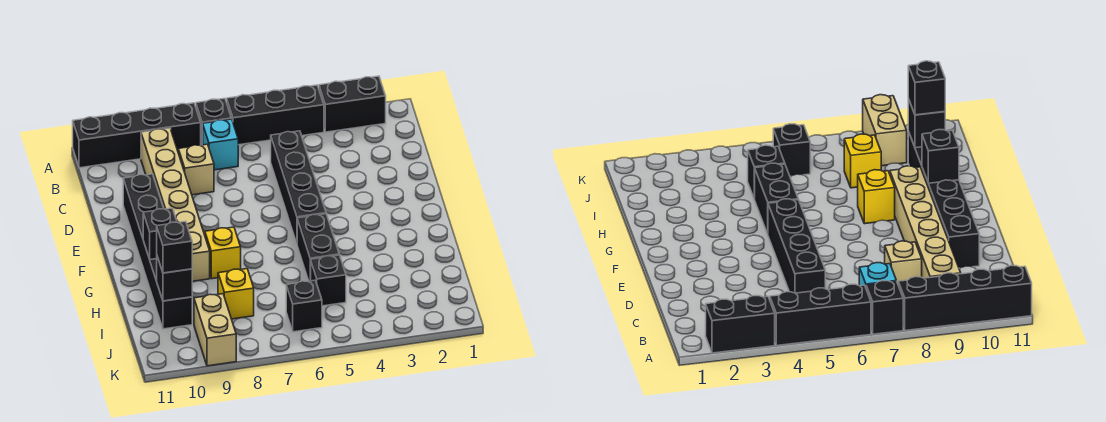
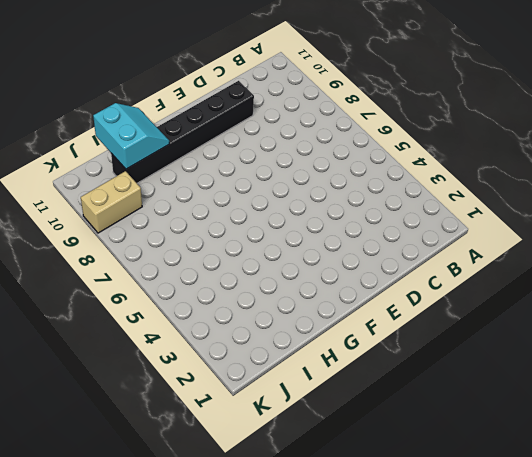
cyan slope H10:I11 level 2 top I -> black brick I10 level 2
none -> black brick A2:A3 level 1
none -> black brick A4:A6 level 1
none -> black brick A7 level 1

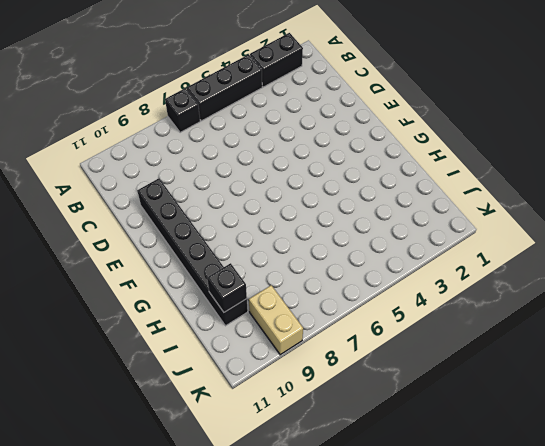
none -> black brick A8:A11 level 1
none -> cyan brick B7 level 1
none -> tan brick B9:G9 level 1

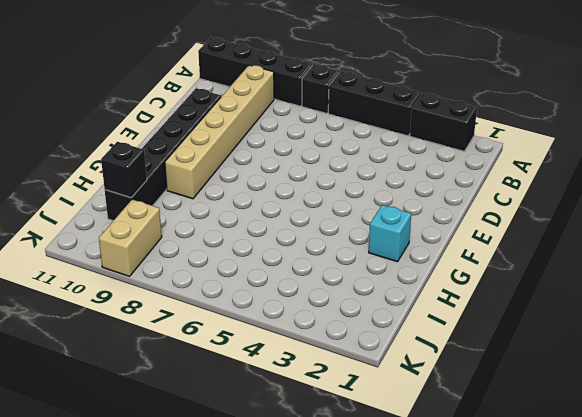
cyan brick G2 level 1 -> cyan brick B7 level 1
none -> black brick C5:F5 level 1
none -> tan brick C8 level 1
none -> black brick G5:H5 level 1

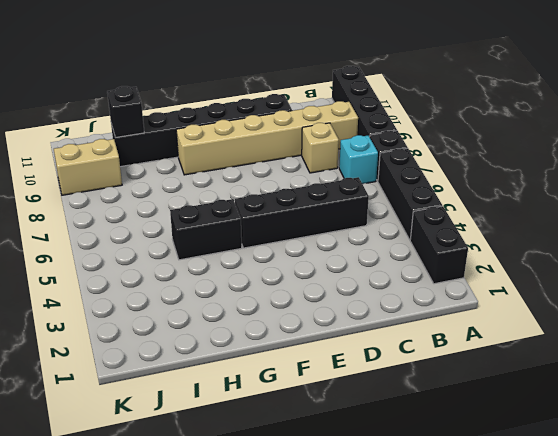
none -> yellow brick G8 level 1
none -> black brick I5 level 1
none -> yellow brick I8 level 1

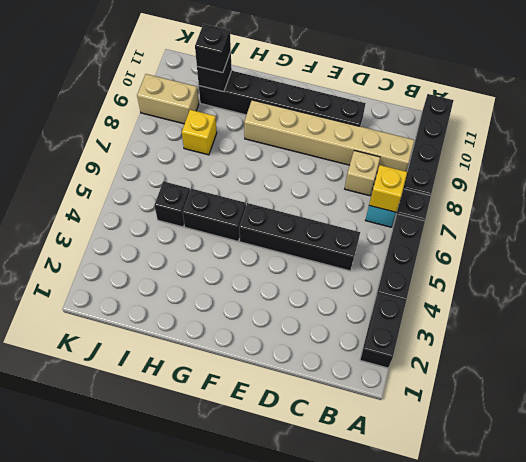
yellow brick B7 level 2 -> yellow brick G8 level 1
none -> black brick J6 level 1
none -> black brick G10 level 2

